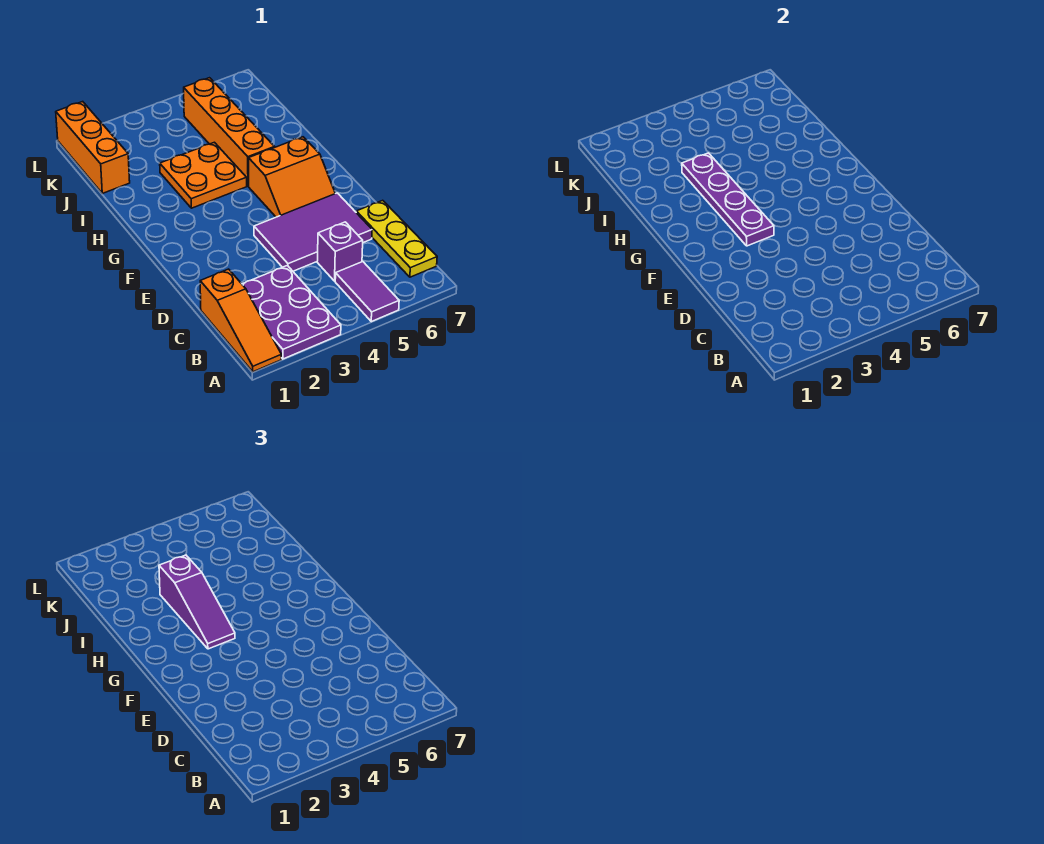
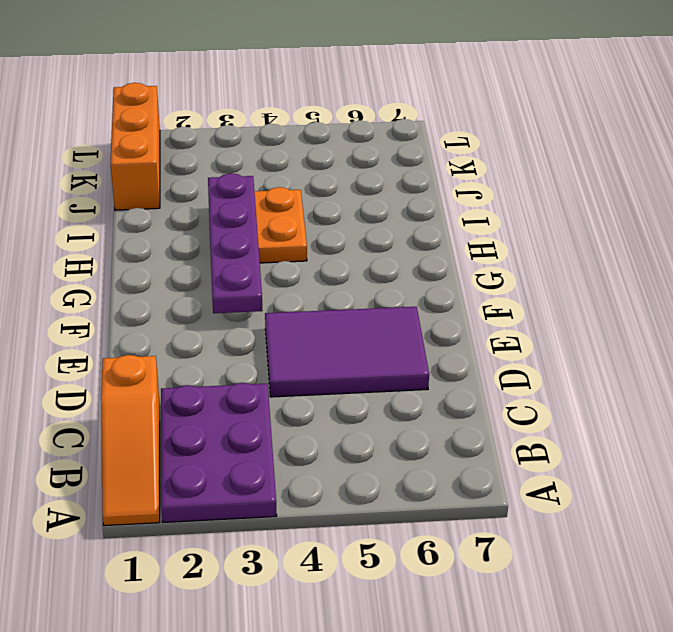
none -> purple tile A5:B5 level 1
none -> yellow plate B7:D7 level 1
none -> purple brick C5 level 1

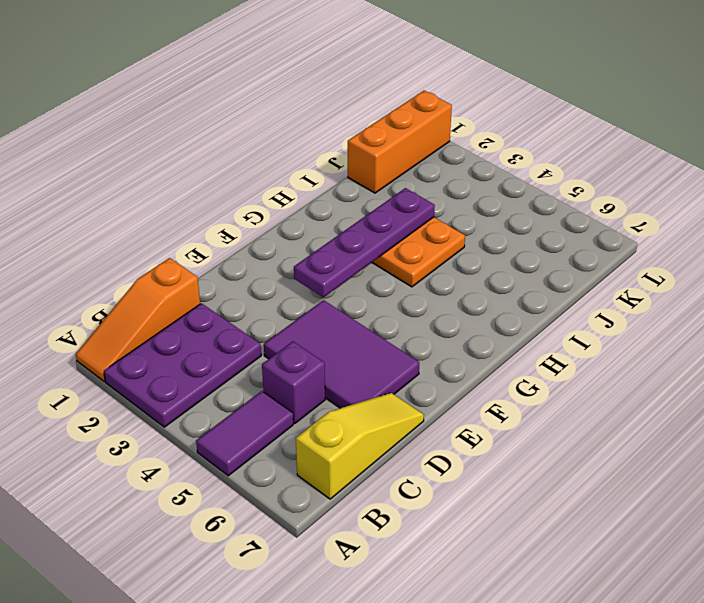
yellow slope B7:D7 level 1 top B -> yellow plate B7:D7 level 1
none -> orange slope F5:G6 level 1 top G
none -> orange brick H5:K5 level 1
none -> purple slope G3:I3 level 3 top I

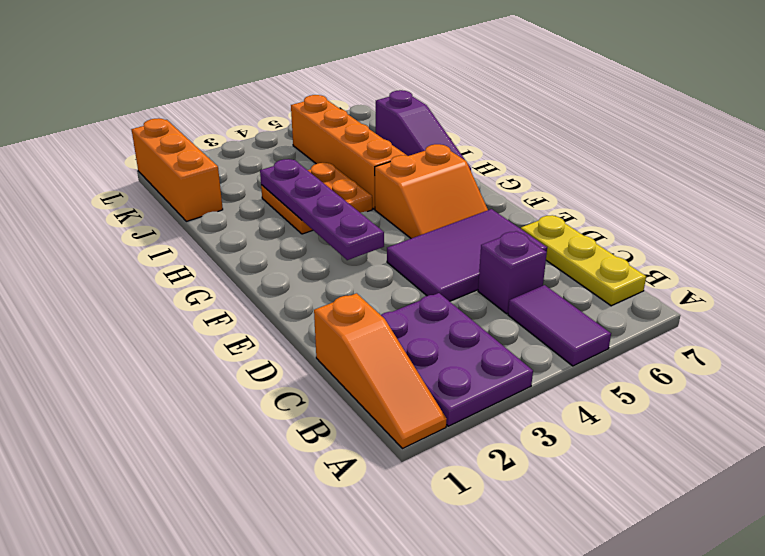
purple slope H7:J7 level 1 top J -> purple slope G3:I3 level 3 top I

